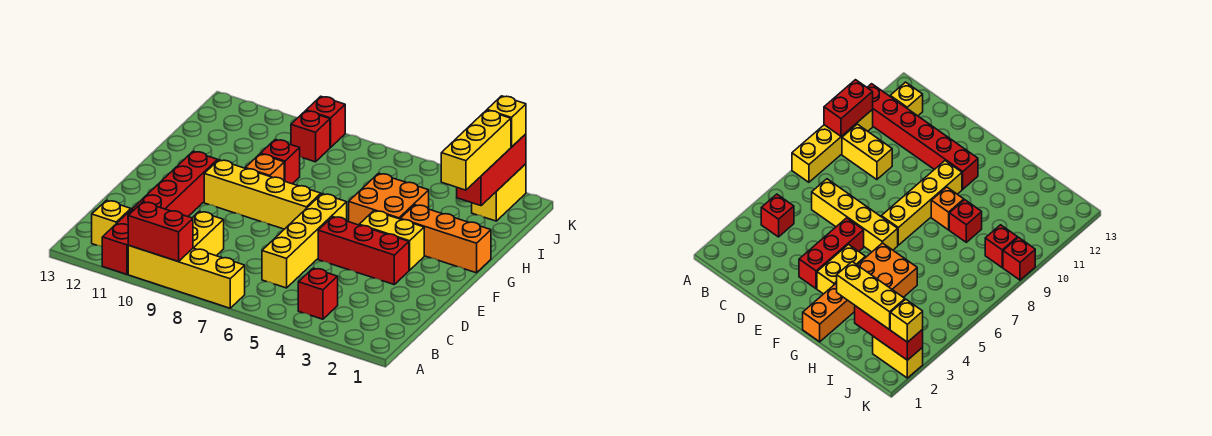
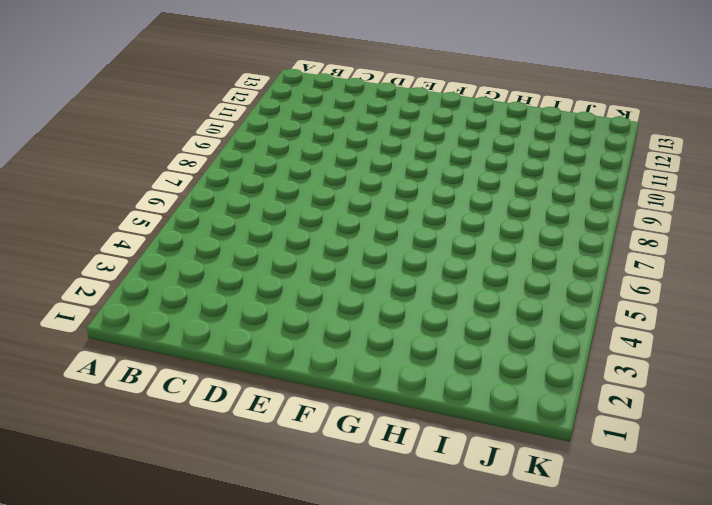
none -> yellow brick A7:A10 level 1
none -> red brick A11:F11 level 1
none -> red brick B4 level 1

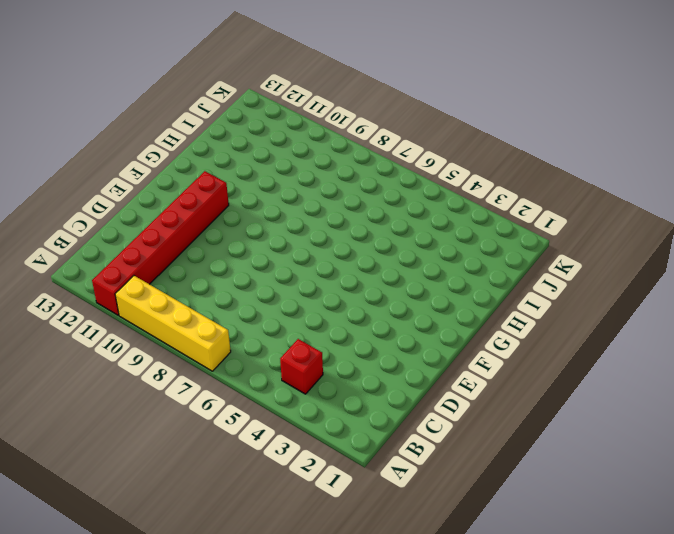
none -> yellow brick B9:C9 level 1
none -> yellow brick B12 level 1
none -> yellow brick C6:F6 level 1

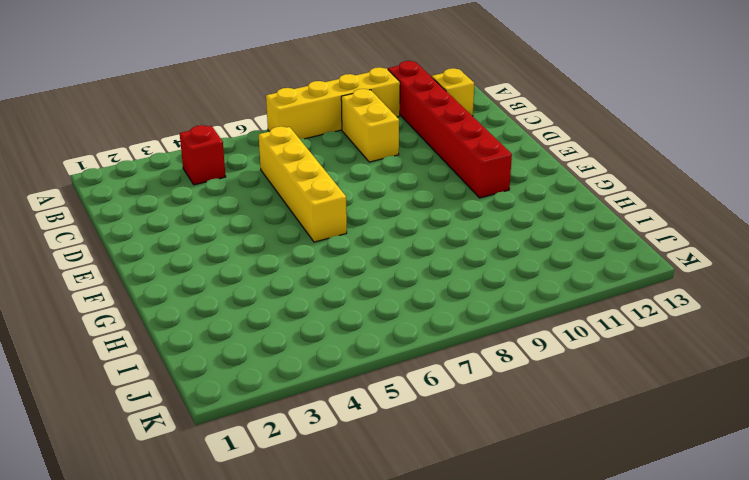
none -> red brick E3:E5 level 1
none -> yellow brick F3:F4 level 1
none -> yellow brick F7:F10 level 1

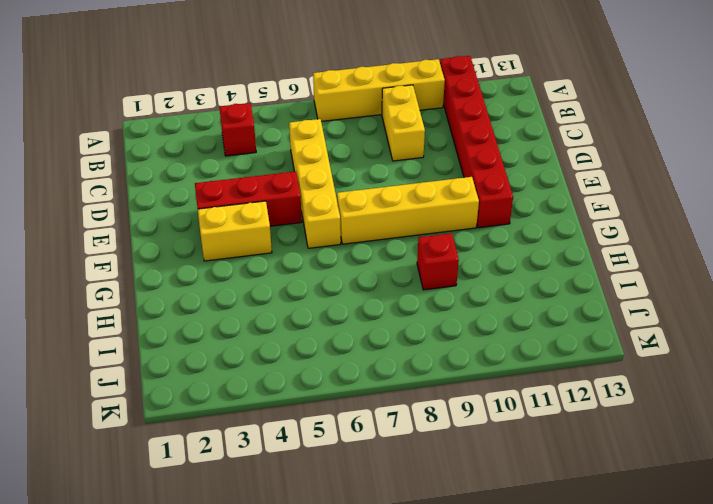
none -> yellow brick B12 level 1
none -> orange brick G1:G3 level 1
none -> orange brick G4:H5 level 1

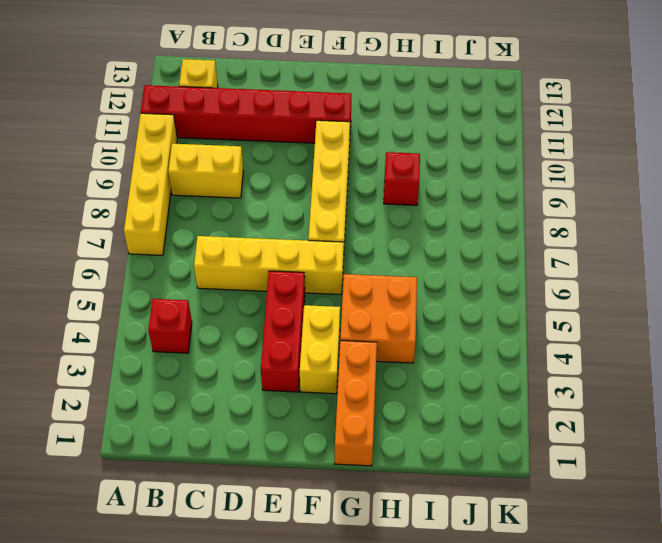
none -> orange brick G9 level 1
none -> yellow brick J2:K2 level 1
none -> red brick J9 level 1

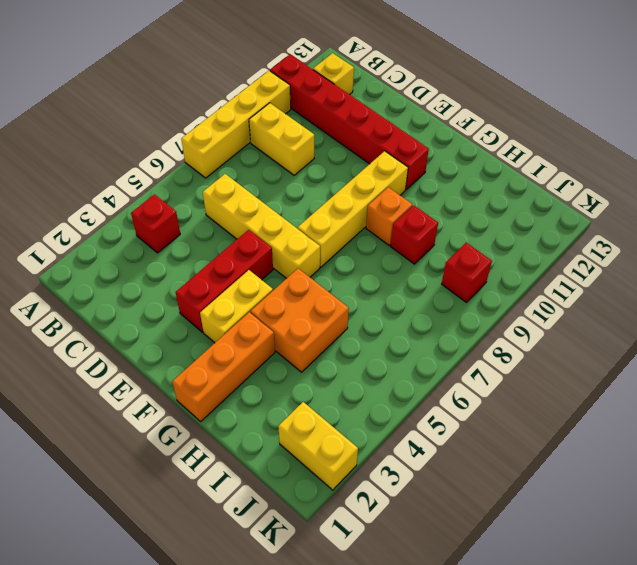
none -> red brick K9 level 1
none -> red brick A9:A10 level 2
none -> red brick I2:K2 level 2

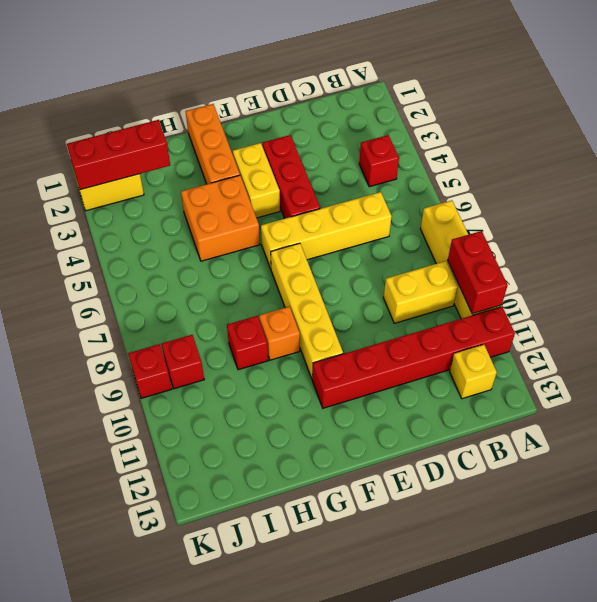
none -> yellow brick H2:J2 level 3
none -> yellow brick K2 level 3

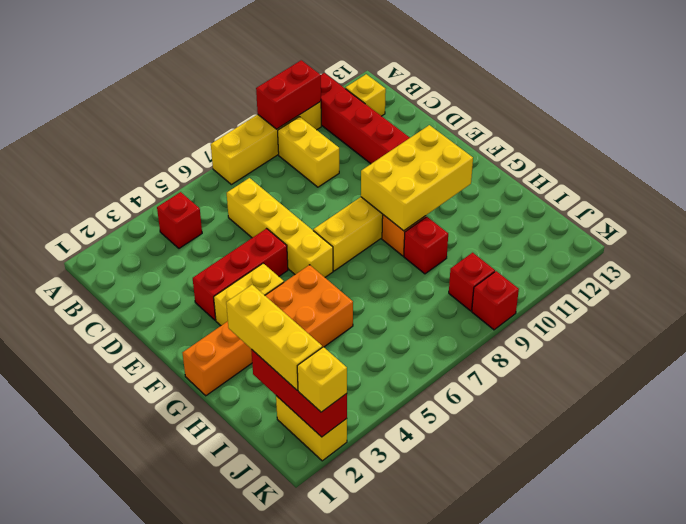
yellow brick F9:G11 level 2 -> none

